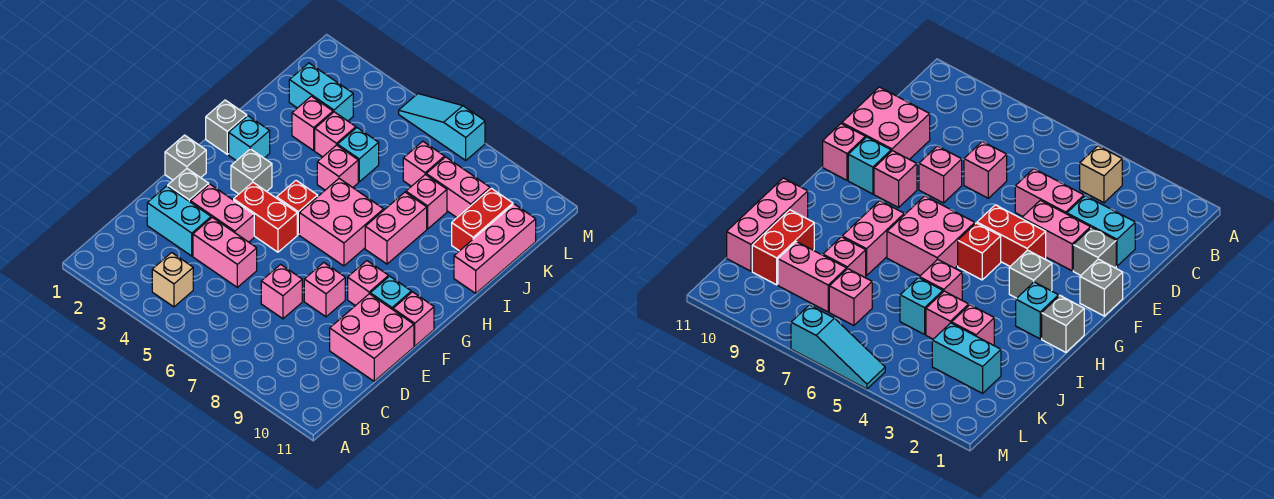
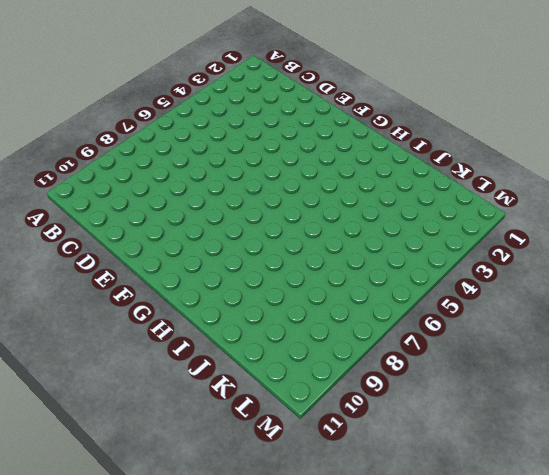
none -> tan brick B4 level 1
none -> cyan brick D2:D3 level 1
none -> pink brick D4:D5 level 1
none -> pink brick D7 level 1

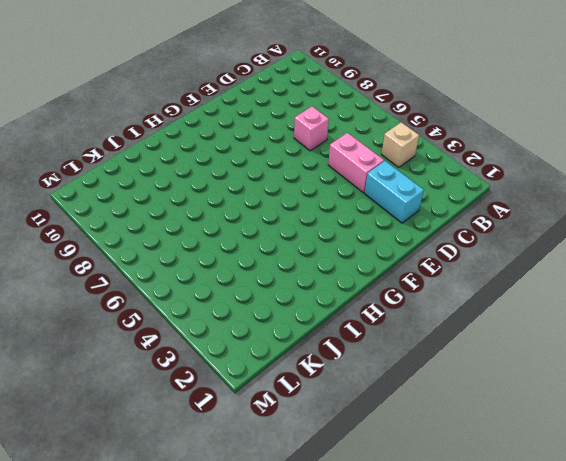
none -> pink brick D10:E11 level 1
none -> grey brick E2 level 1
none -> pink brick E3:E4 level 1
none -> pink brick E8 level 1

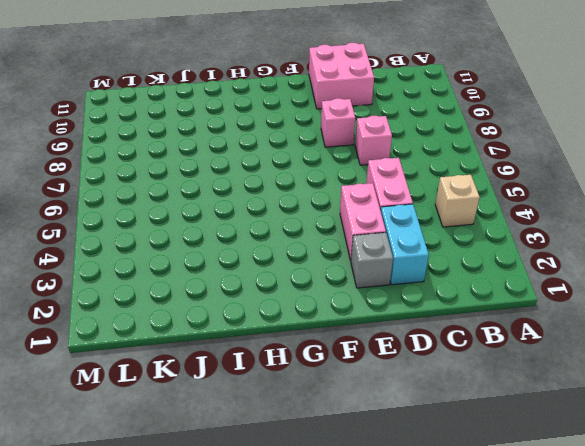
none -> grey brick F1 level 1
none -> red brick F4:F5 level 1
none -> pink brick F9 level 1
none -> cyan brick F10 level 1

